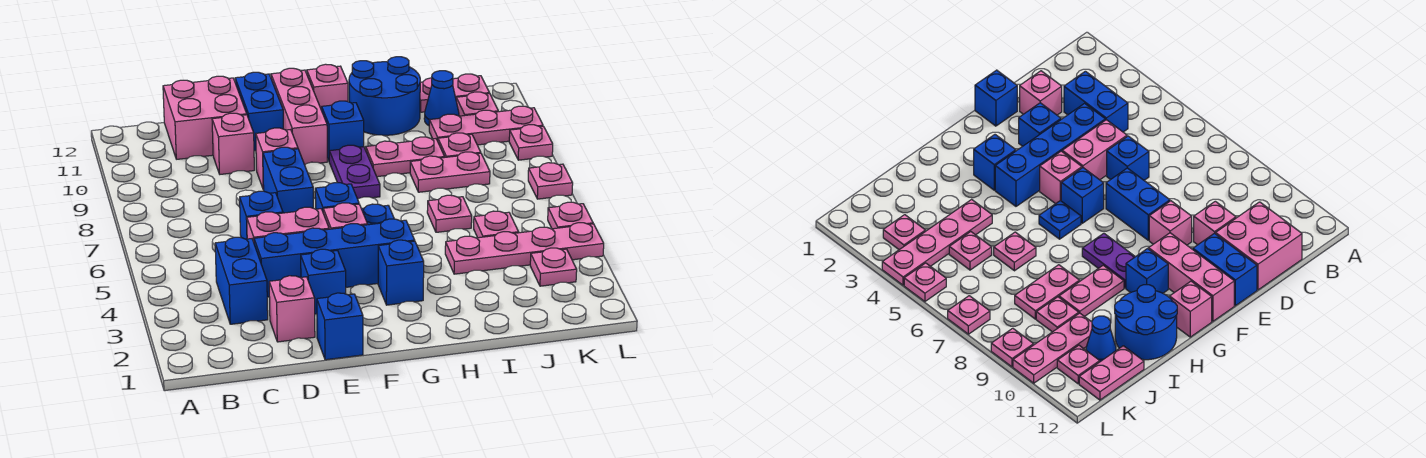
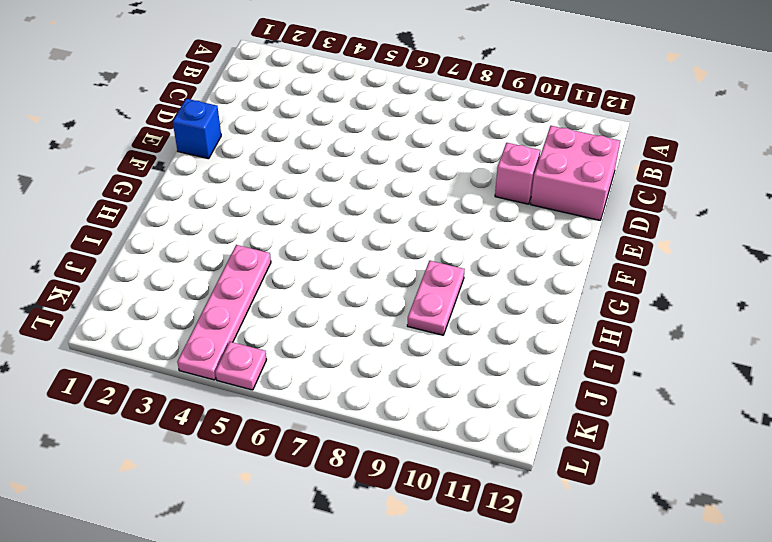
none -> blue brick C3:C4 level 1
none -> pink brick D2 level 1
none -> blue brick D4:G4 level 1
none -> pink brick D5:E5 level 1

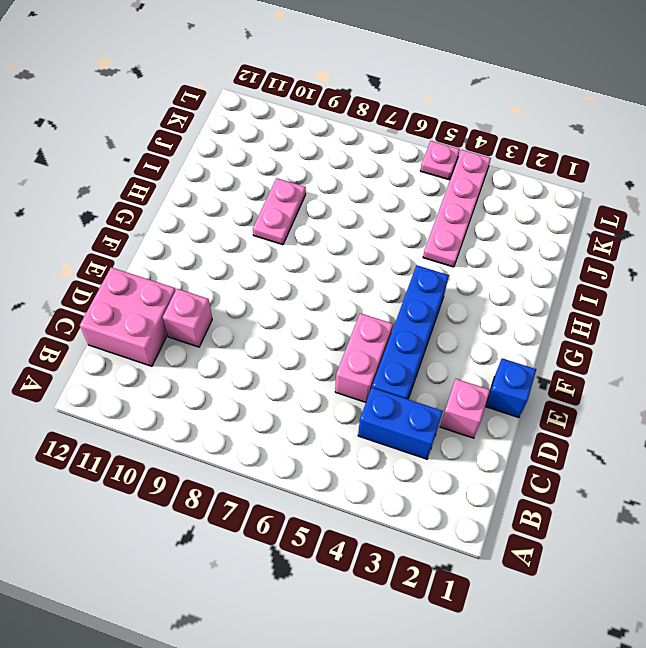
none -> blue brick D6 level 1
none -> blue brick E3 level 1
none -> blue brick E7:E8 level 1
none -> pink brick E9 level 1

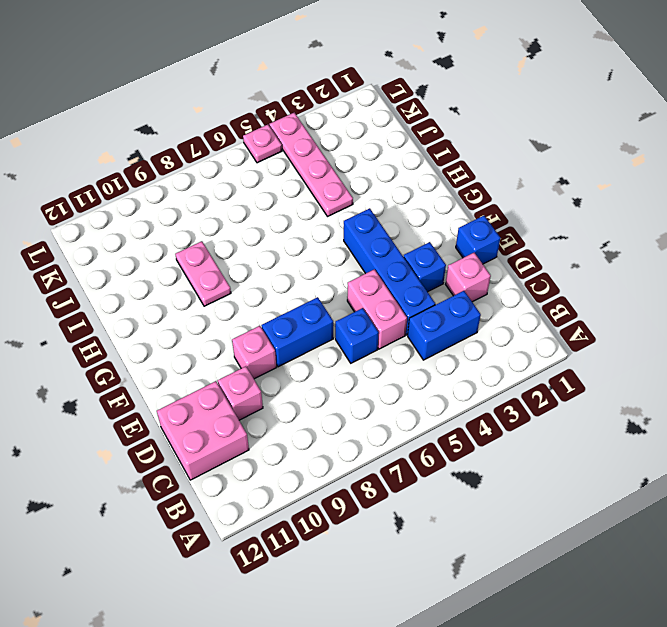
none -> blue brick E11:E12 level 1
none -> pink brick F5 level 1
none -> blue brick F6 level 1
none -> pink brick F10:F12 level 1

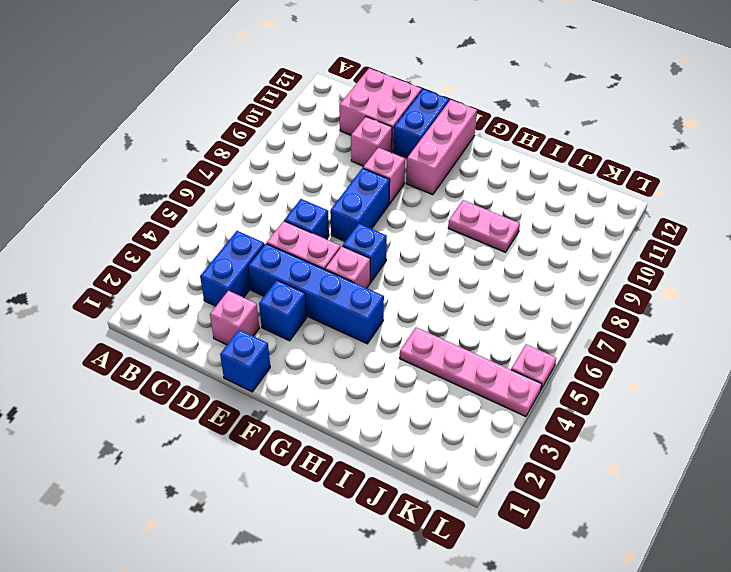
none -> blue brick G3 level 1
none -> blue plate G6 level 1
none -> purple plate G8:G9 level 1
none -> blue brick G10 level 1

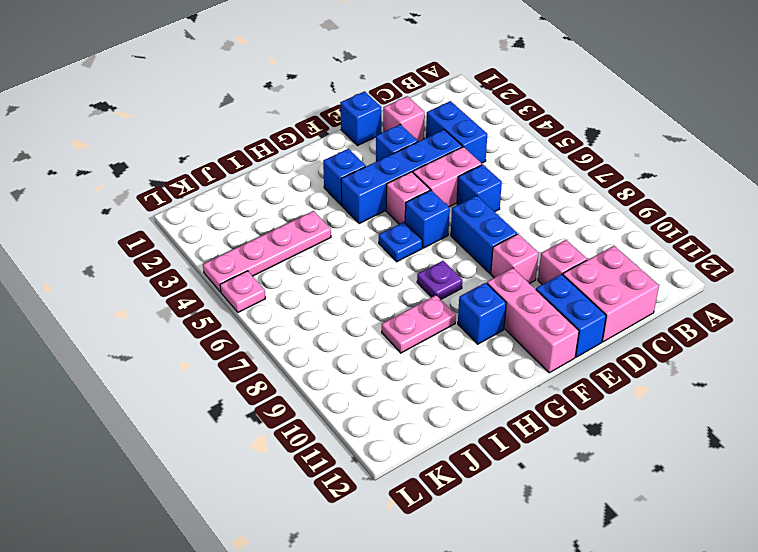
purple plate G8 level 1 -> purple plate G8:G9 level 1
none -> pink brick G12 level 1
none -> blue round brick H11:I12 level 1
none -> pink plate I6 level 1
none -> pink plate I8:J8 level 1

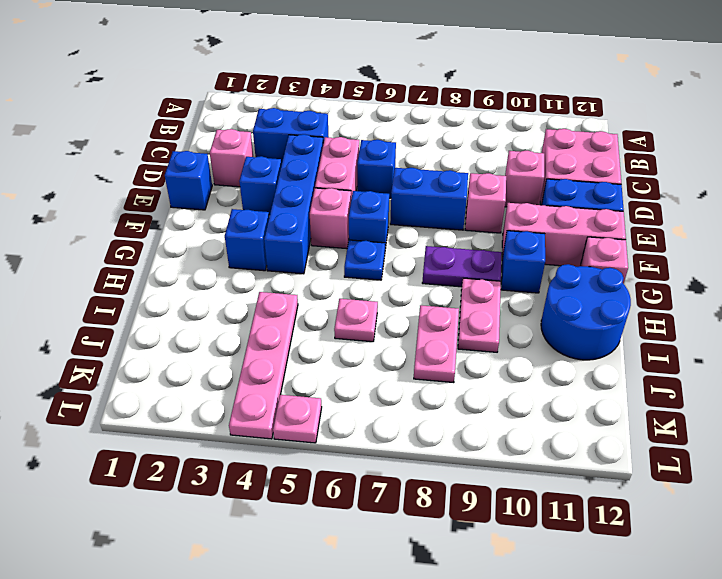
none -> pink plate J5 level 1
none -> pink plate J9 level 1
none -> pink plate J10:L10 level 1
none -> blue cone J11 level 1

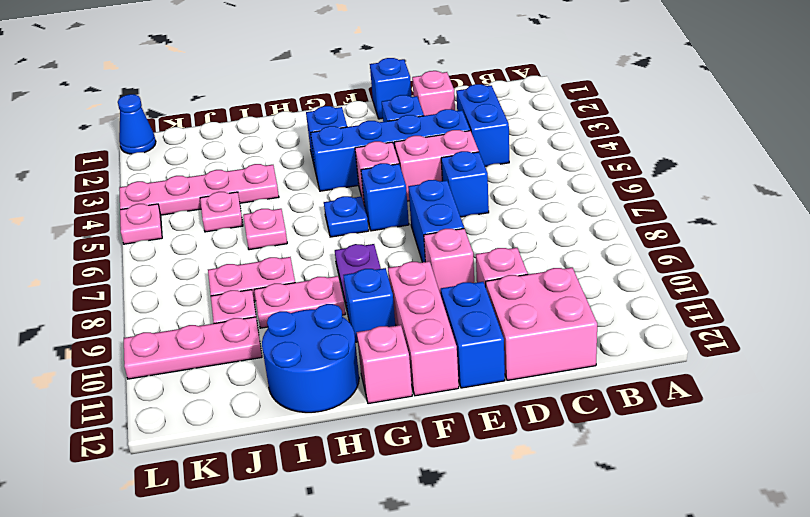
blue cone L1 level 1 -> blue cone J11 level 1
none -> pink plate J12:K12 level 1
none -> pink plate K3 level 1
none -> pink plate K11 level 1
none -> pink plate L7 level 1

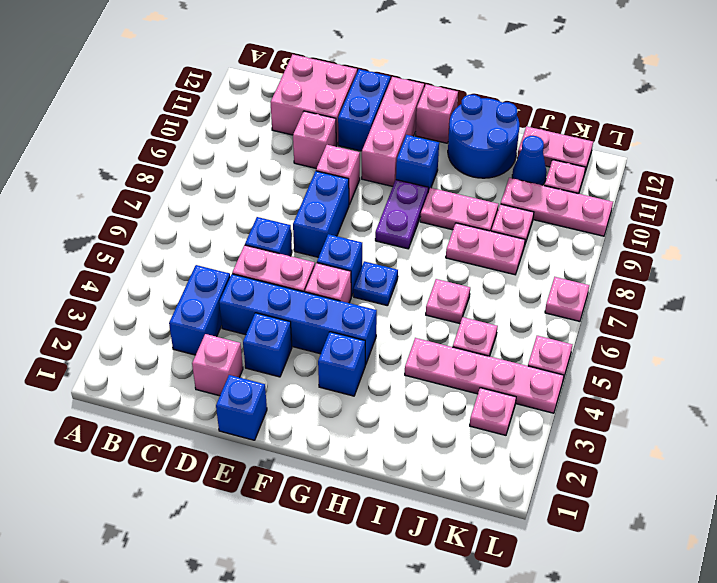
none -> pink plate L9 level 1

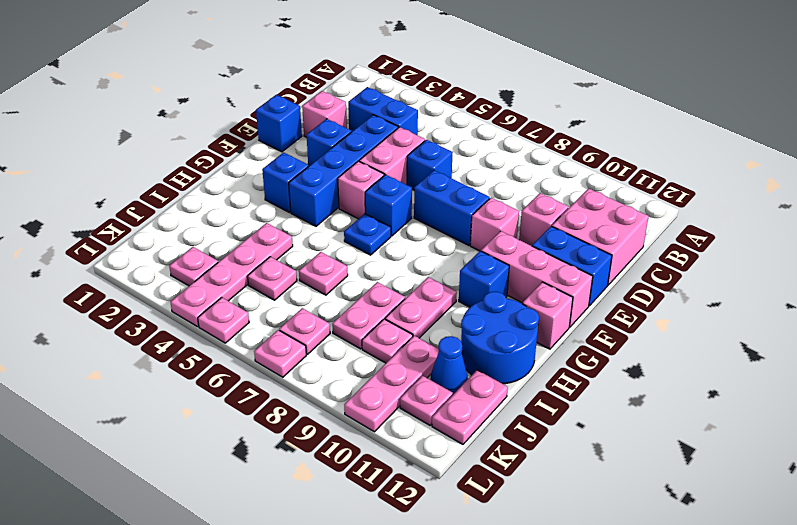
pink plate K7 level 1 -> pink plate L9 level 1
none -> purple plate G8:G9 level 1

